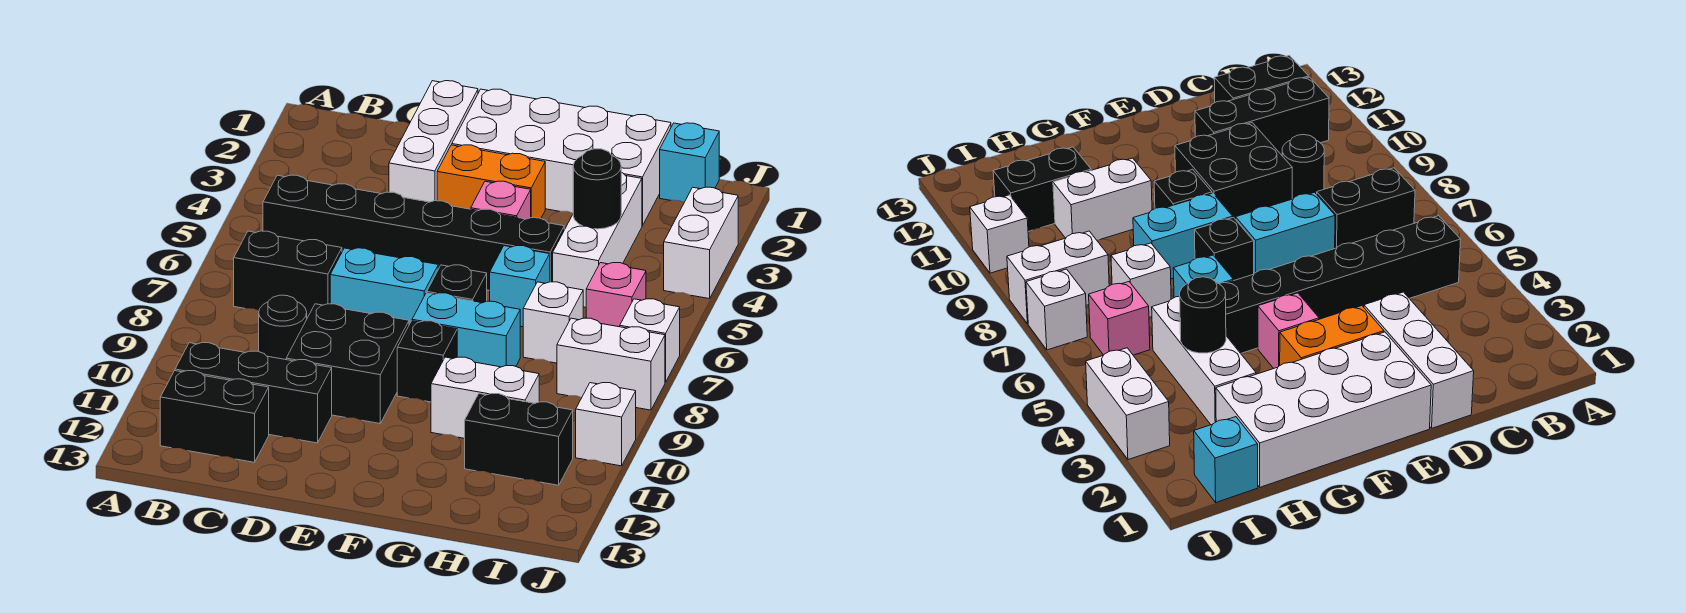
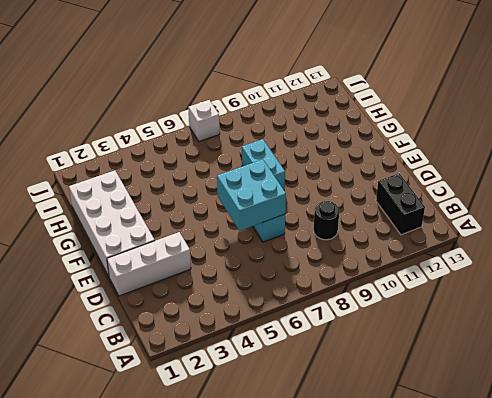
cyan brick D6:E7 level 2 -> none
none -> black brick B5:G5 level 1
none -> black brick B7:C7 level 1
none -> black brick B11:D11 level 1

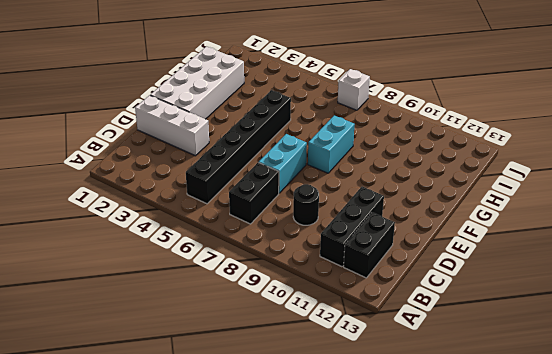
none -> black brick D9:E10 level 1
none -> orange brick E3:F3 level 1
none -> pink brick F4 level 1

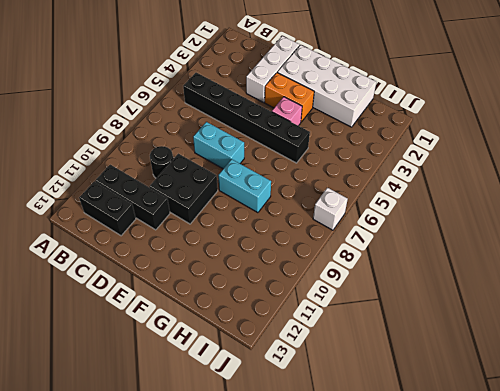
none -> black brick B7:C7 level 1
none -> black brick F7 level 1
none -> black brick F9 level 1

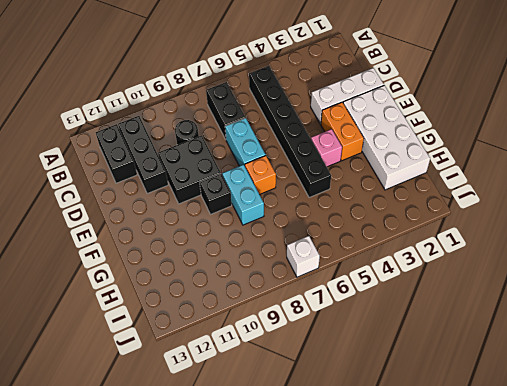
orange brick F7 level 1 -> black brick F7 level 1
none -> cyan brick G6 level 1
none -> white brick G10:H10 level 1
none -> white brick H3:H5 level 1

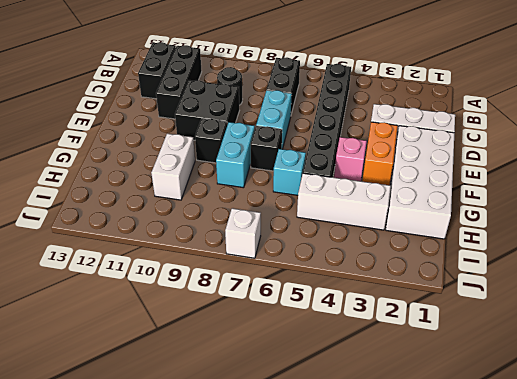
none -> white brick H7 level 1
none -> black brick H11:I11 level 1
none -> cyan brick I1 level 1

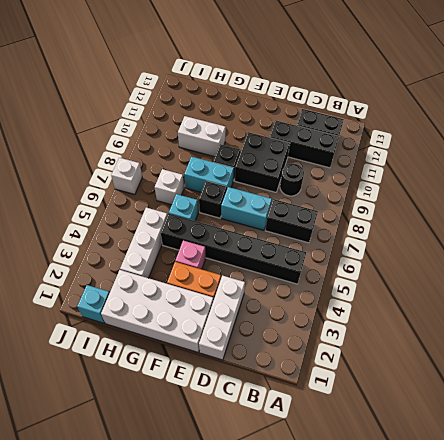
none -> black brick H11:I11 level 1
none -> pink brick I6 level 1
none -> white brick I8:J8 level 1

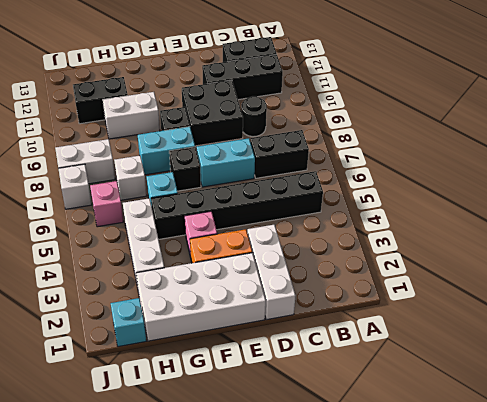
none -> white brick J3:J4 level 1
none -> white brick J10 level 1
none -> black round brick H4 level 2

